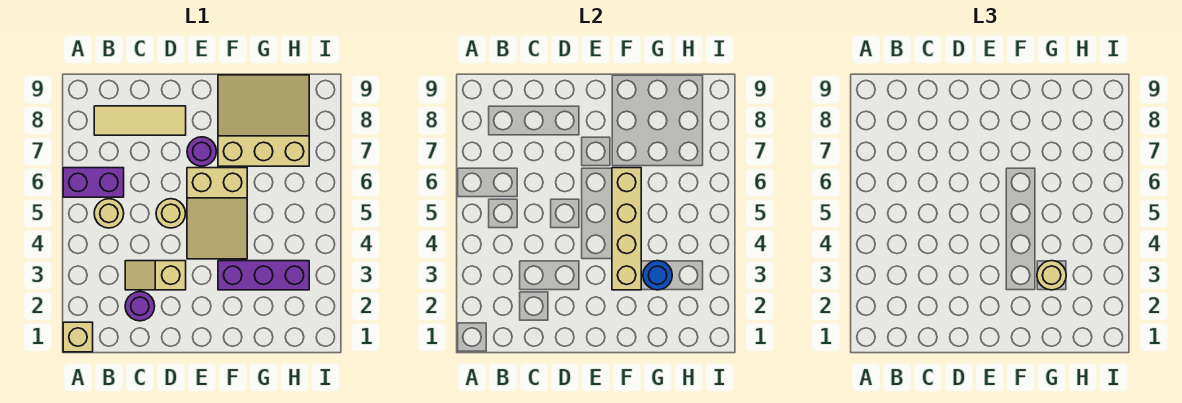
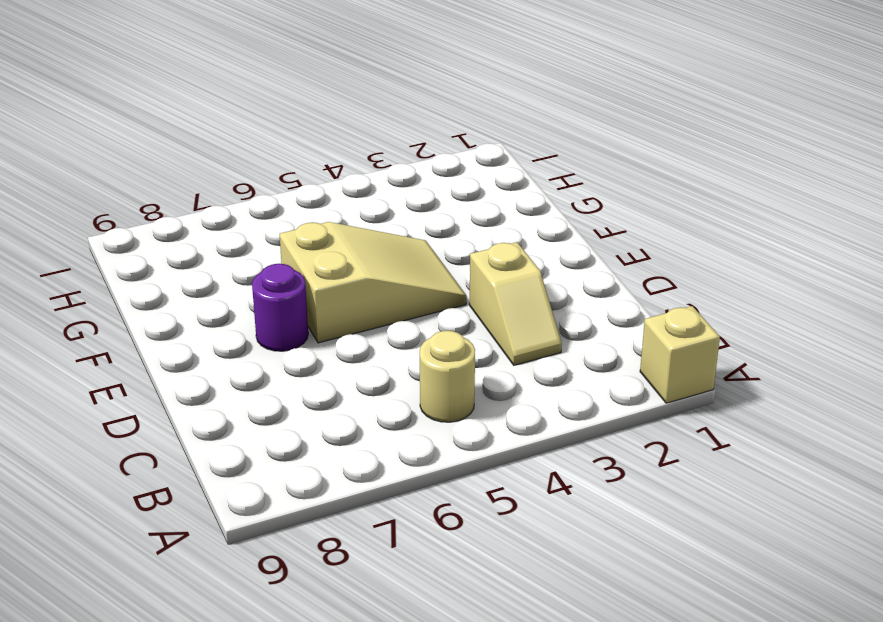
none -> purple brick A6:B6 level 1
none -> tan tile B8:D8 level 1
none -> purple round brick C2 level 1

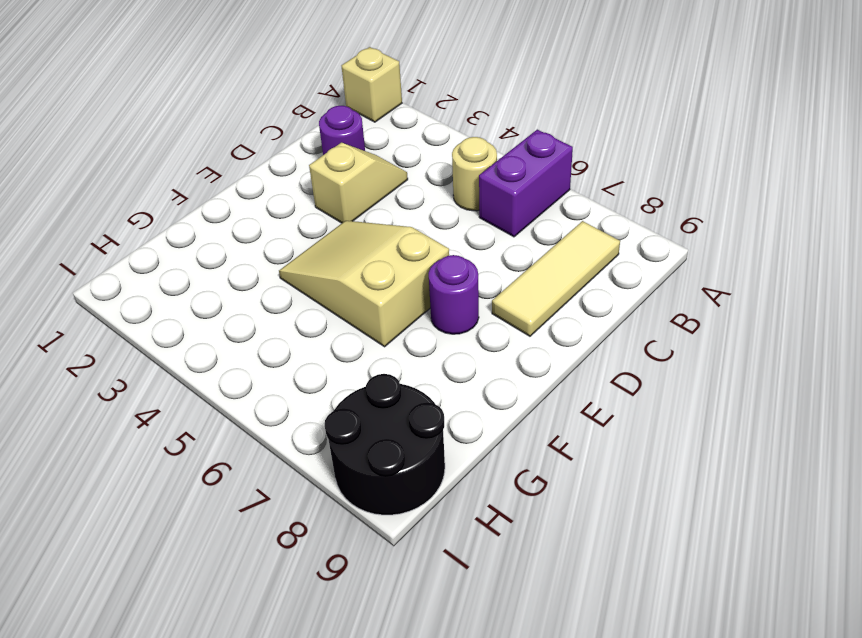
black round brick H8:I9 level 1 -> tan slope F7:H9 level 1 top 7
none -> tan round brick D5 level 1
none -> purple brick F3:H3 level 1
none -> tan brick F3:F6 level 2

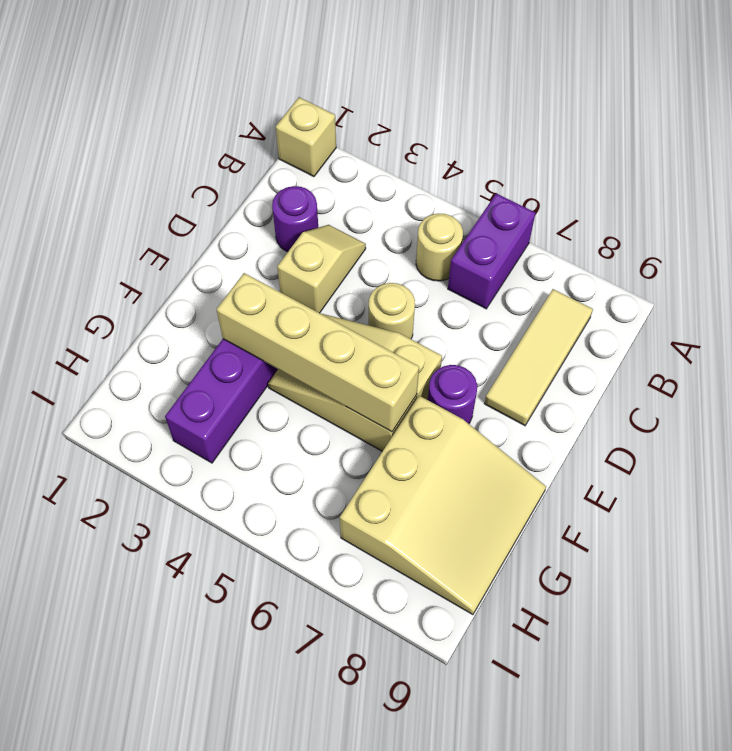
none -> blue round brick G3 level 2
none -> tan round brick G3 level 3

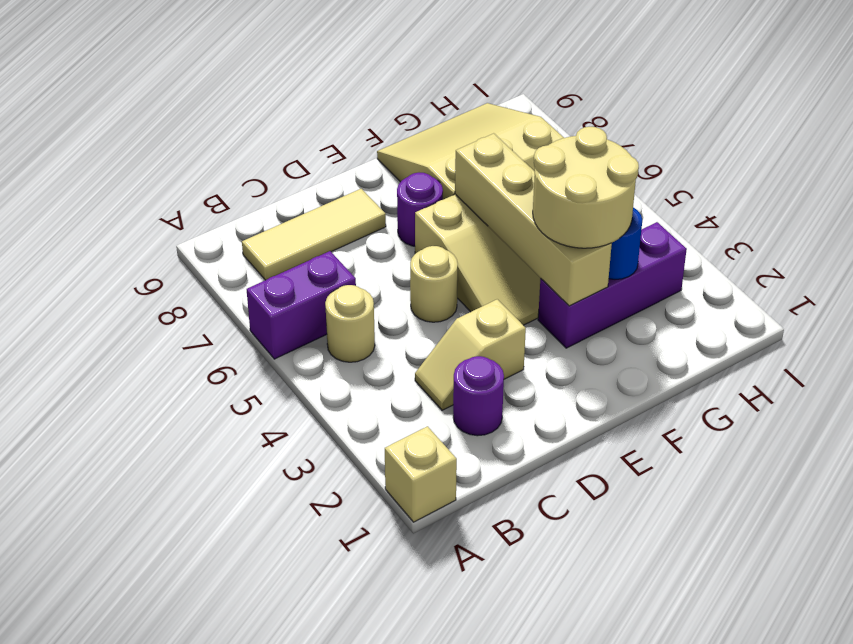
tan round brick F3:G4 level 3 -> tan round brick G3 level 3

